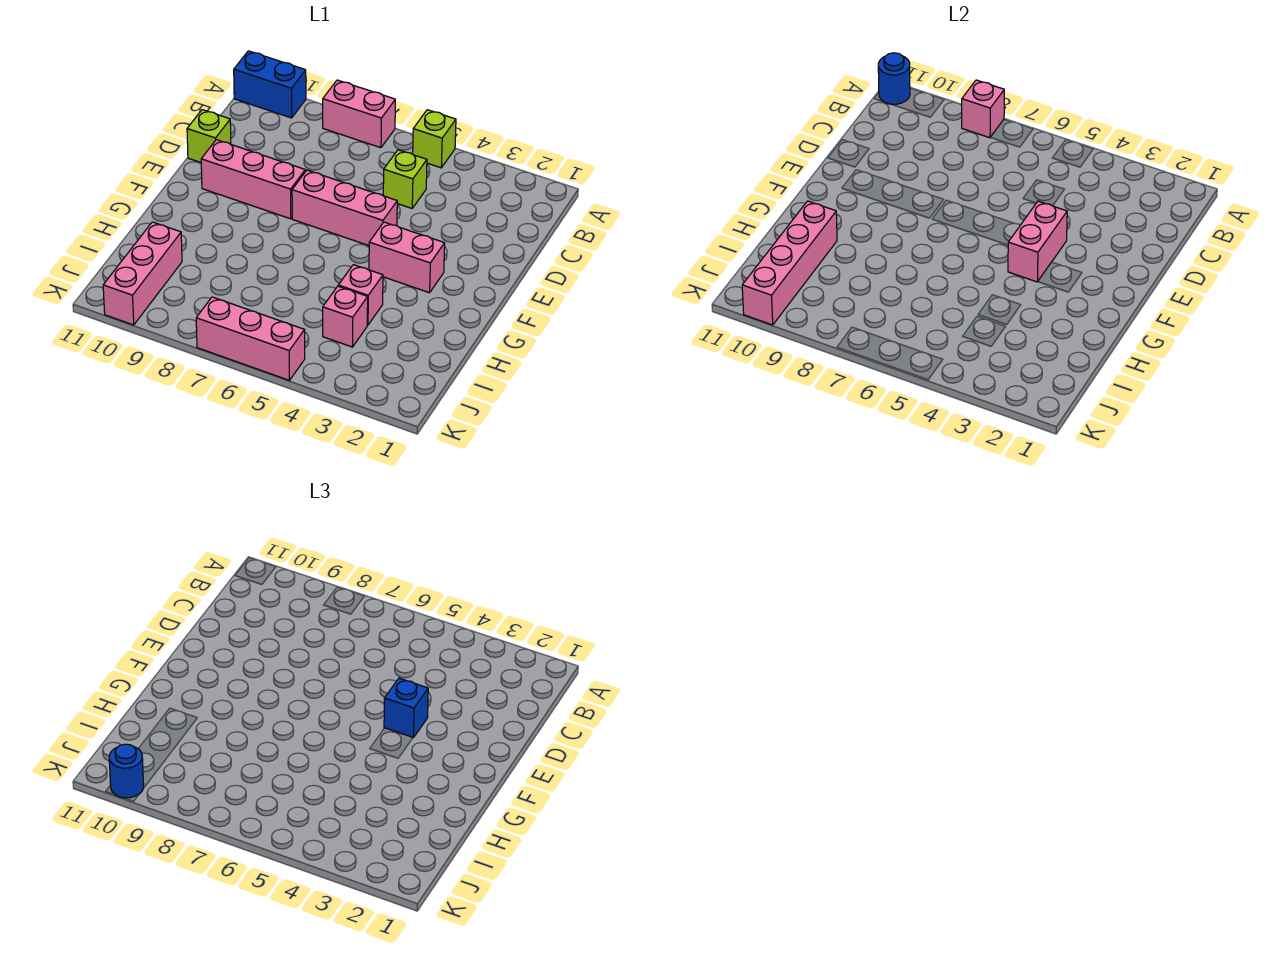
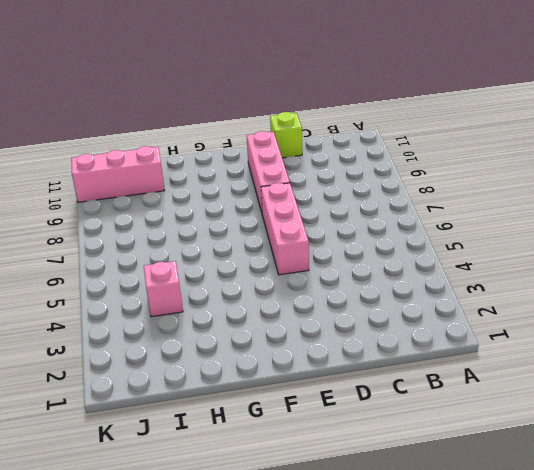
none -> lime brick A5 level 1
none -> pink brick A7:A8 level 1
none -> blue brick A10:A11 level 1

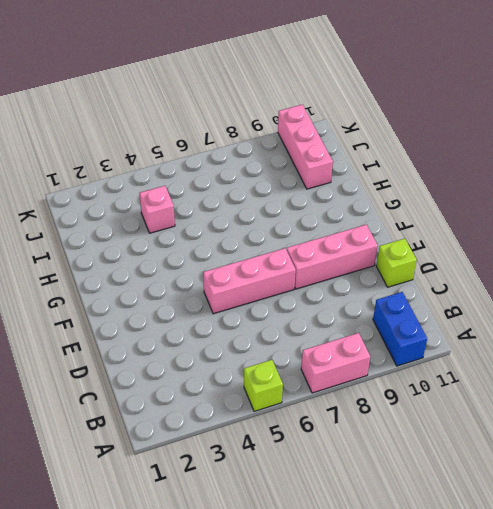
blue brick A10:B10 level 1 -> blue brick A10:A11 level 1
none -> lime brick C5 level 1
none -> pink brick F3:F4 level 1
none -> pink brick H4 level 1

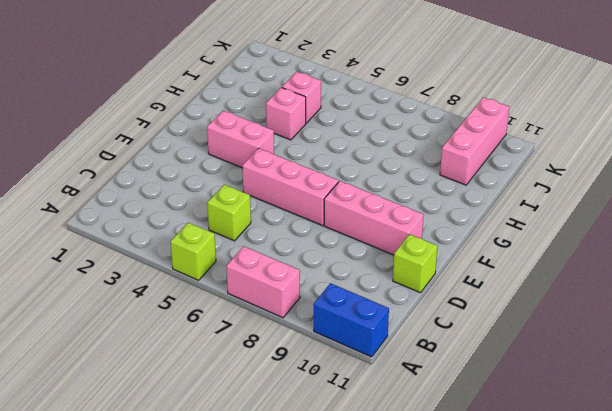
none -> pink brick K5:K7 level 1
none -> pink brick A8 level 2
none -> blue round brick A11 level 2

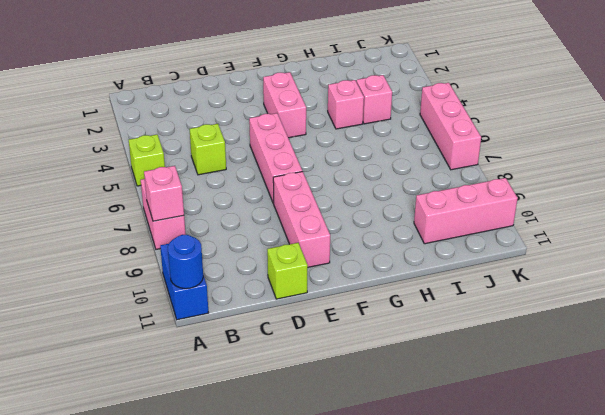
none -> pink brick E4:F4 level 2
none -> pink brick H10:K10 level 2
none -> blue brick E4 level 3

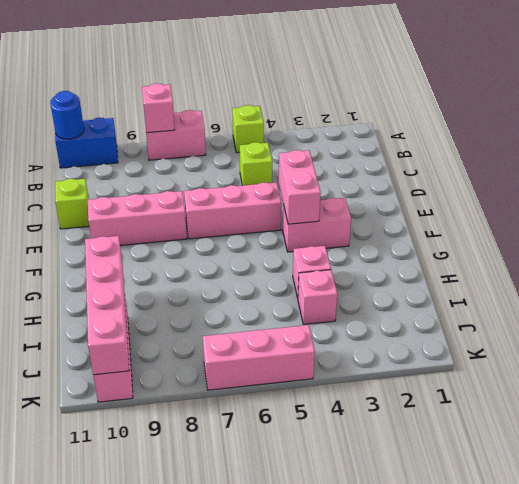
none -> blue brick E4 level 3
none -> blue round brick K10 level 3

